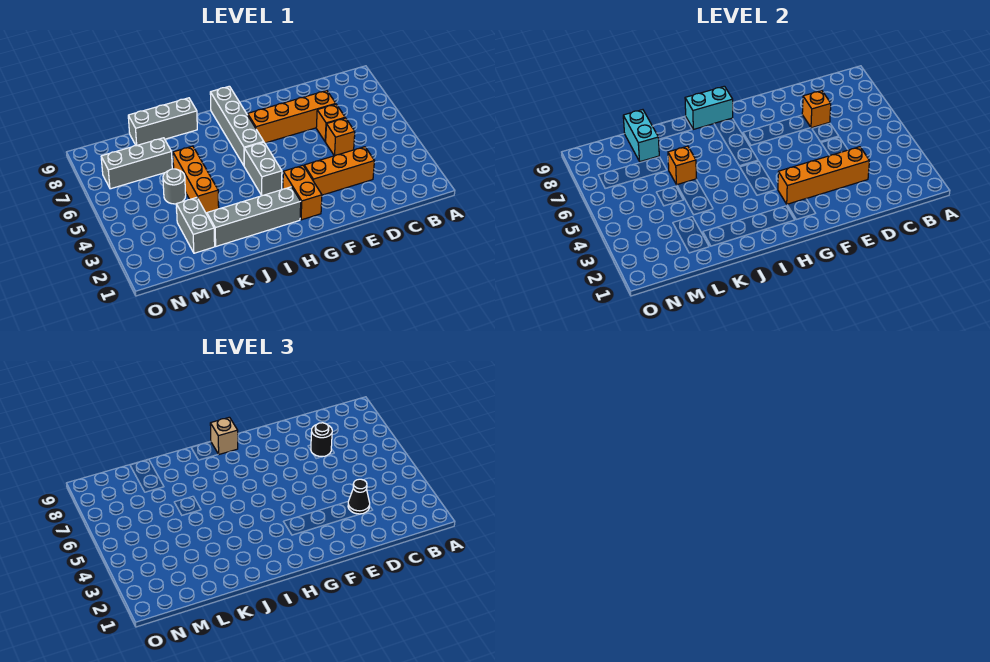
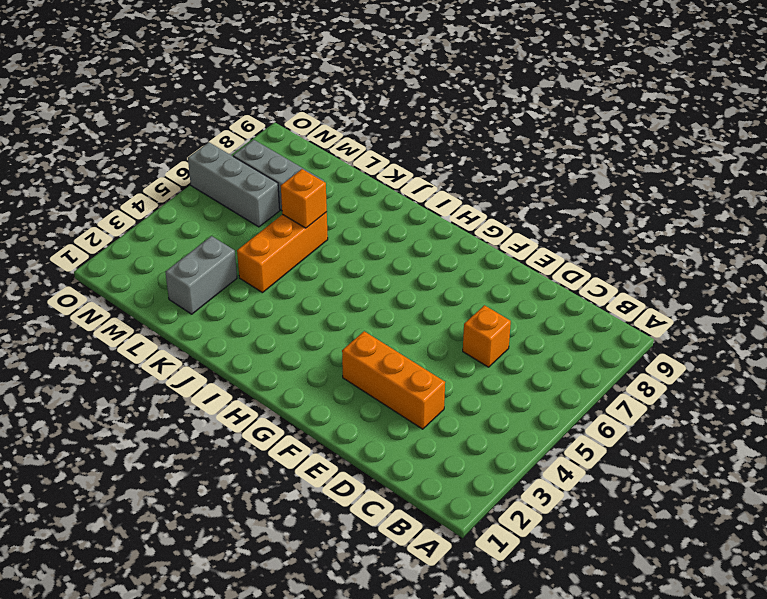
grey brick M6:O6 level 1 -> grey brick J9:L9 level 1
none -> orange brick D5 level 1
none -> orange brick D7:G7 level 1
none -> orange brick G2:G3 level 1

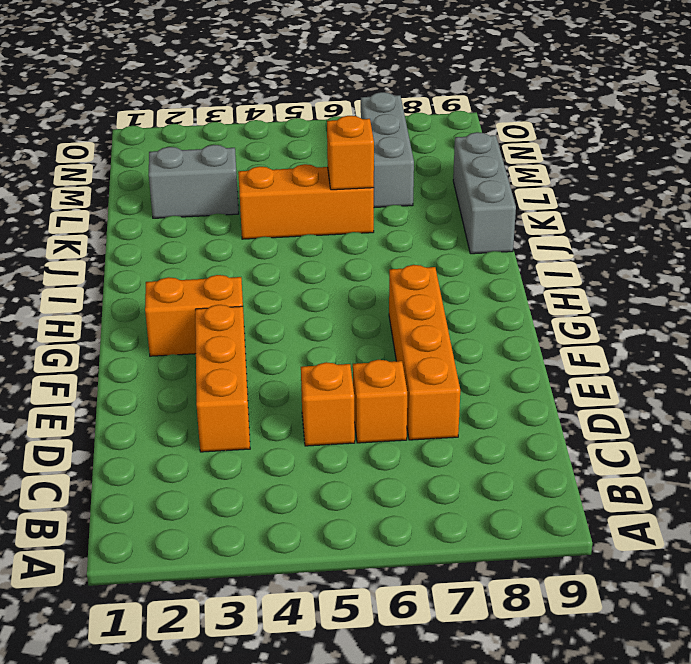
none -> grey brick H2:K2 level 1
none -> grey brick H4:H5 level 1
none -> grey brick H6:H9 level 1

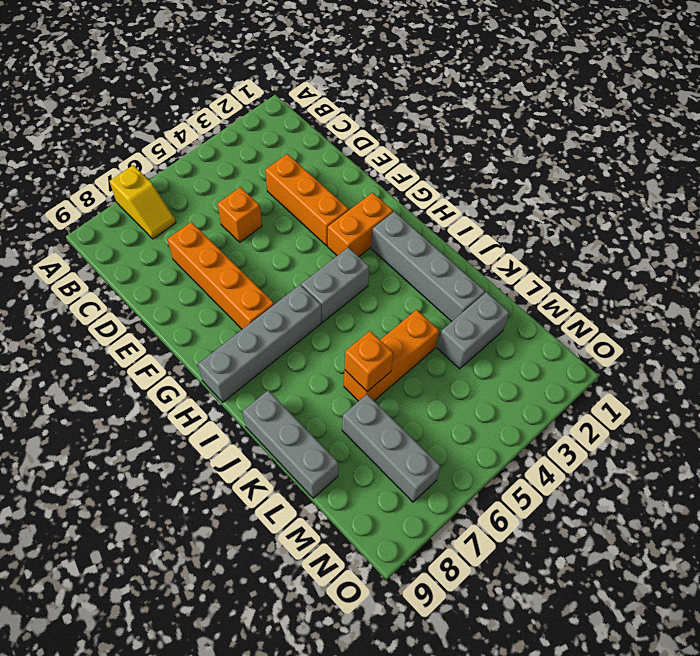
yellow slope A7:B7 level 1 top A -> none
none -> orange brick D6 level 1
none -> grey round brick L5 level 1
none -> orange brick D3:G3 level 2

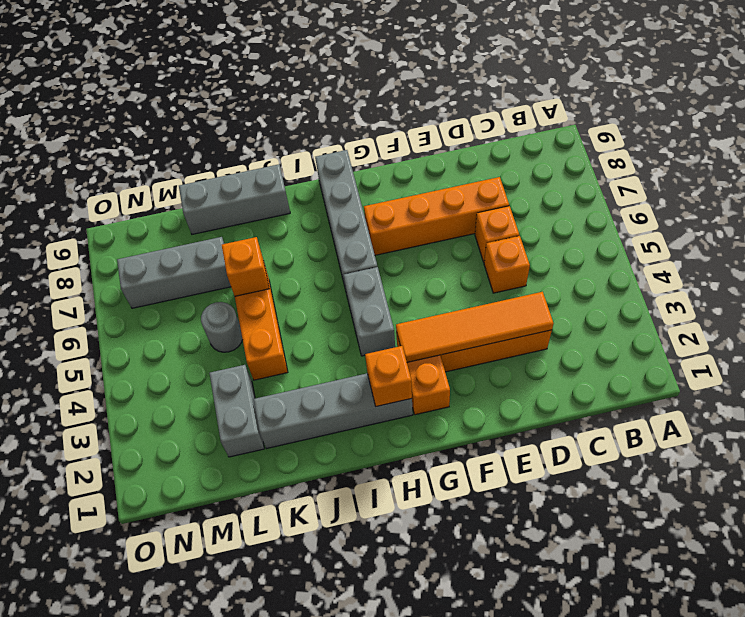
orange tile D3:G3 level 2 -> orange brick D3:G3 level 2
orange brick H2 level 2 -> orange brick D7 level 2
none -> cyan brick H9:I9 level 2
none -> cyan brick L8:L9 level 2
none -> black cone D3 level 3

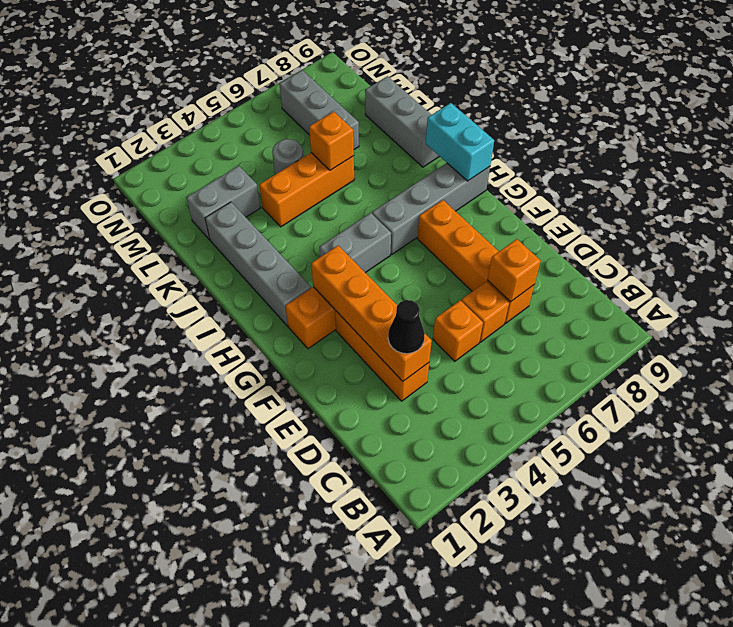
none -> cyan brick L8:L9 level 2
none -> black round brick D7 level 3
none -> tan brick H9 level 3

